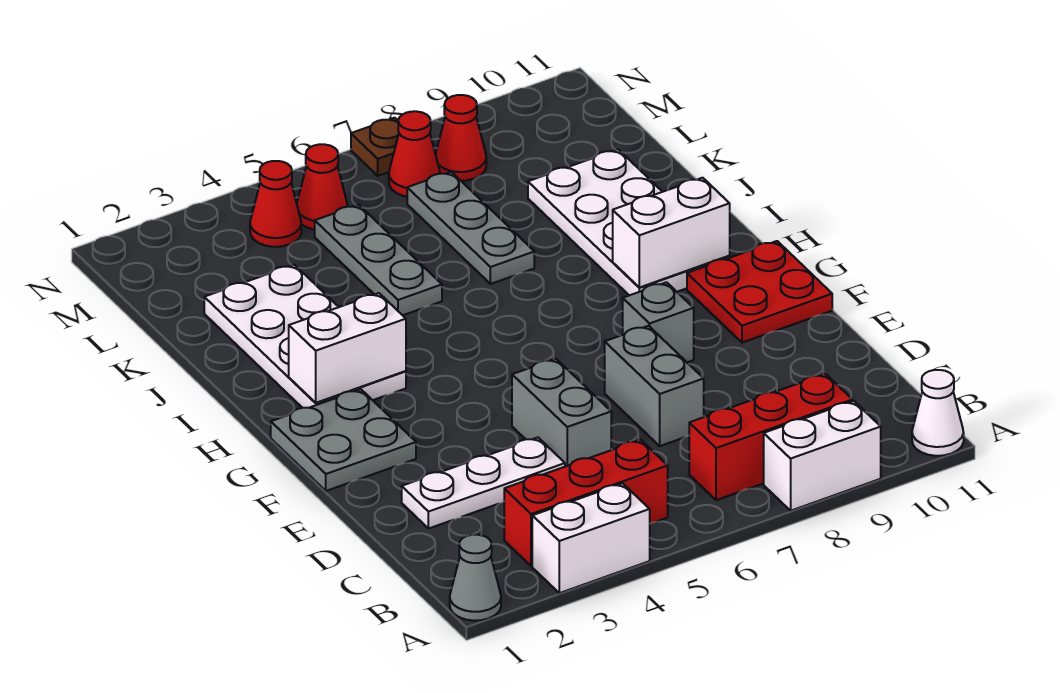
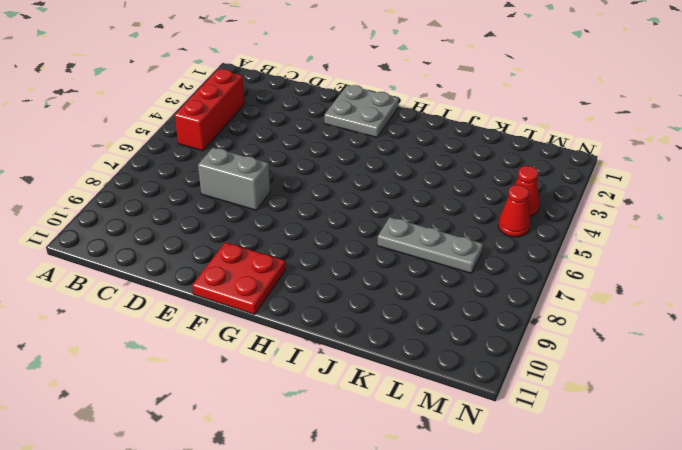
none -> grey cone A1 level 1
none -> white brick A3:A4 level 1
none -> white brick A8:A9 level 1

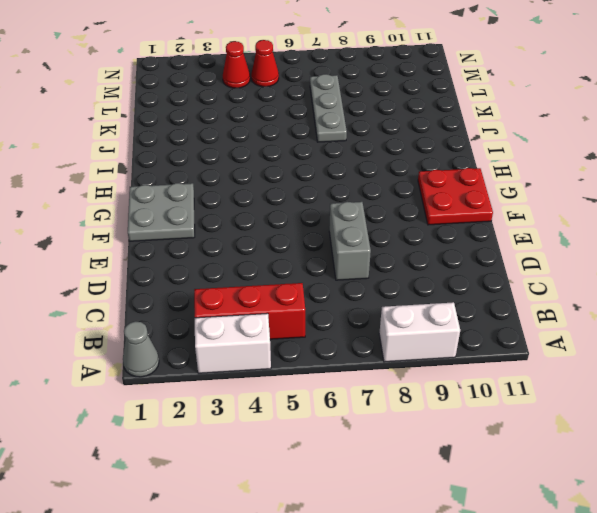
none -> white cone A11 level 1
none -> red brick B7:B9 level 1
none -> white plate D2:D4 level 1

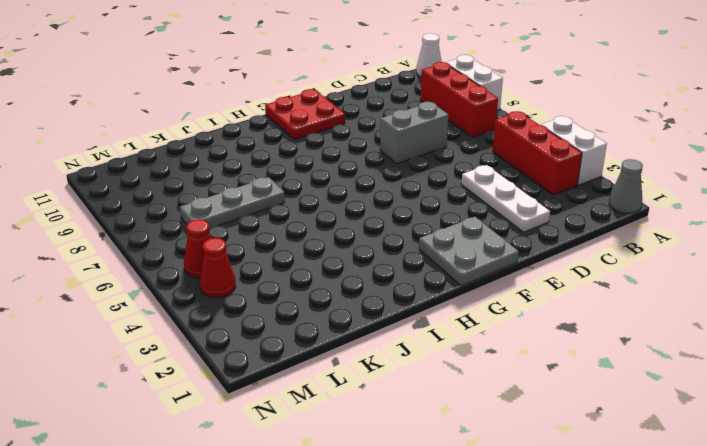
none -> grey brick D5:E5 level 1
none -> grey brick F8 level 1
none -> white plate H2:K3 level 1

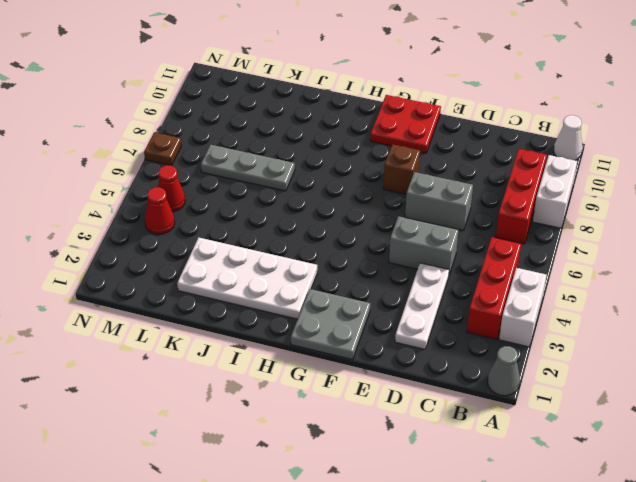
brown brick F8 level 1 -> grey brick F8 level 1
none -> white plate H9:K10 level 1
none -> grey plate J5:L5 level 1
none -> red cone M7 level 1

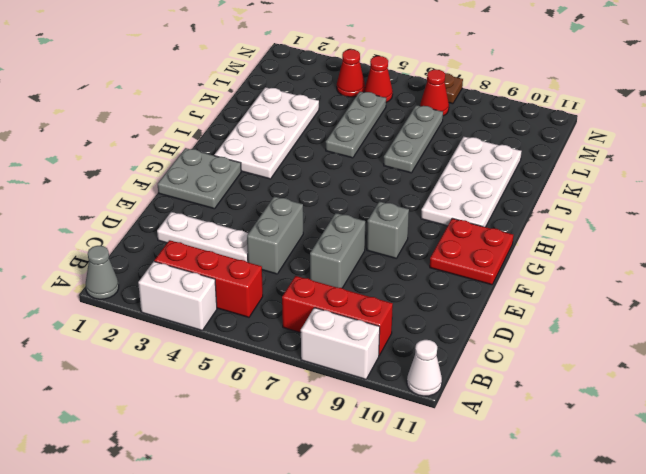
none -> red cone M8 level 1
none -> white brick H2:H3 level 2
none -> white brick H9:H10 level 2

